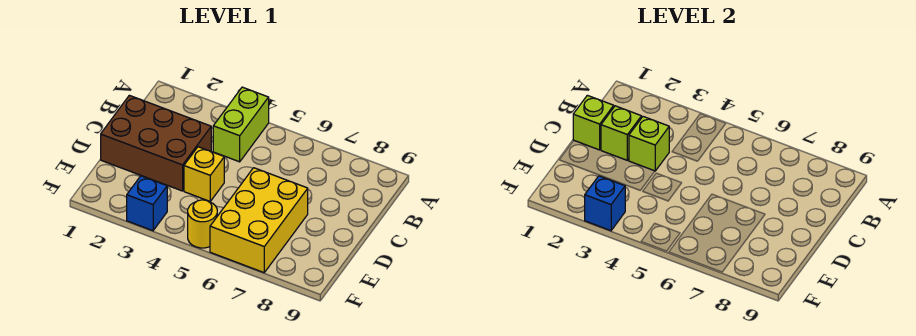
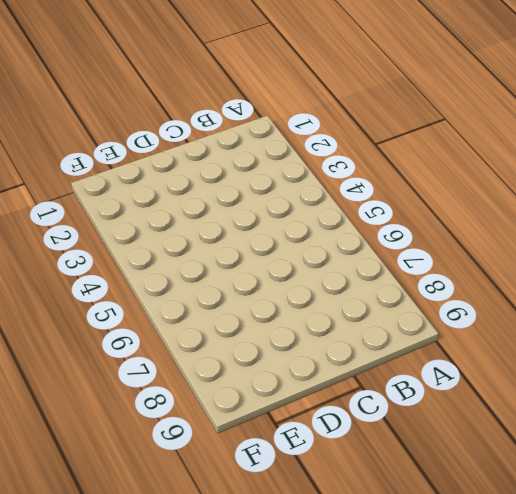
none -> lime brick A4:B4 level 1
none -> brown brick C1:D3 level 1

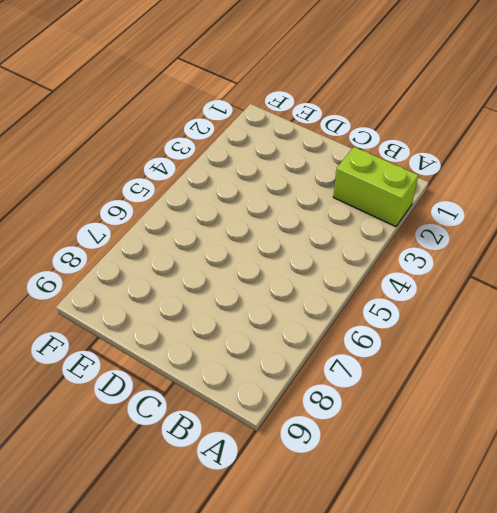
lime brick A2:B2 level 1 -> lime brick A4:B4 level 1
none -> brown brick C1:D3 level 1
none -> yellow brick D4 level 1

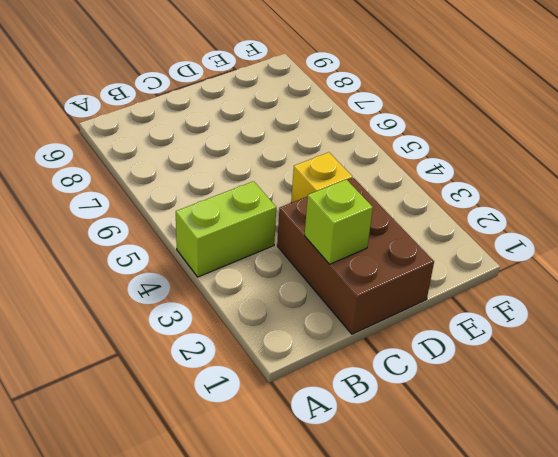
none -> yellow brick D6:F7 level 1
none -> blue brick F3 level 1

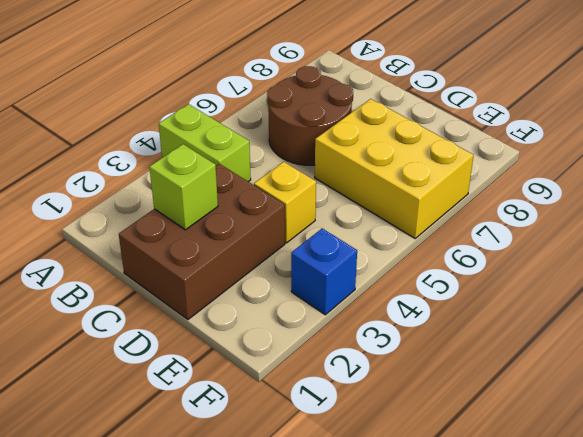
brown round brick B6:C7 level 1 -> none
none -> yellow round brick F5 level 1
none -> lime brick C1 level 2

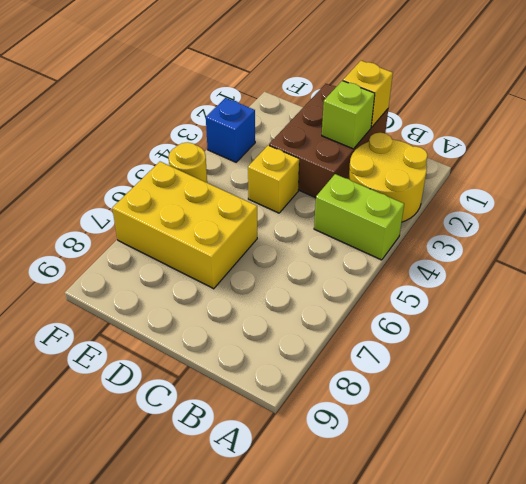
yellow round brick A2:B3 level 1 -> none
yellow brick C1 level 2 -> lime brick C1 level 2
none -> lime brick C3 level 2
none -> blue brick F3 level 2

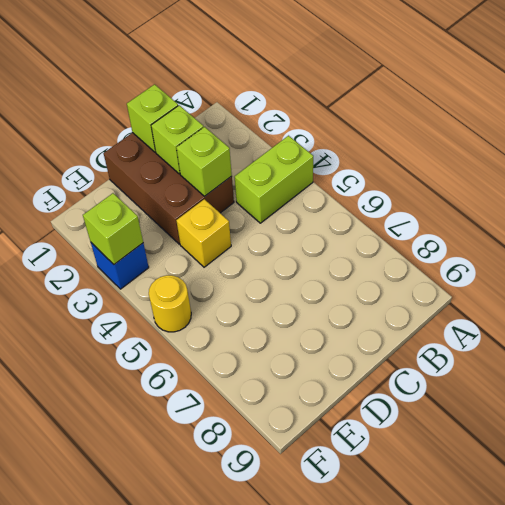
lime brick F3 level 2 -> blue brick F3 level 2
none -> yellow brick D6:F7 level 1

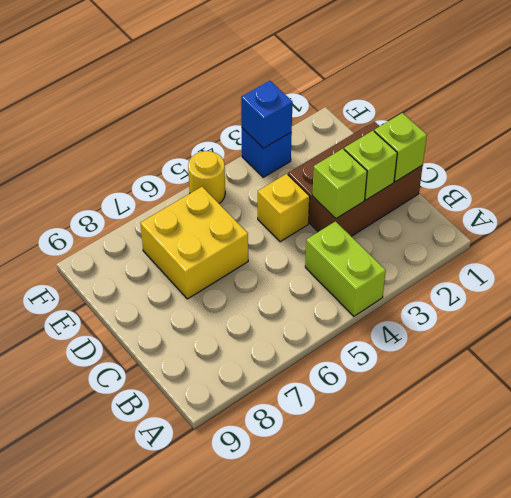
yellow brick D6:E7 level 1 -> yellow brick D6:F7 level 1

